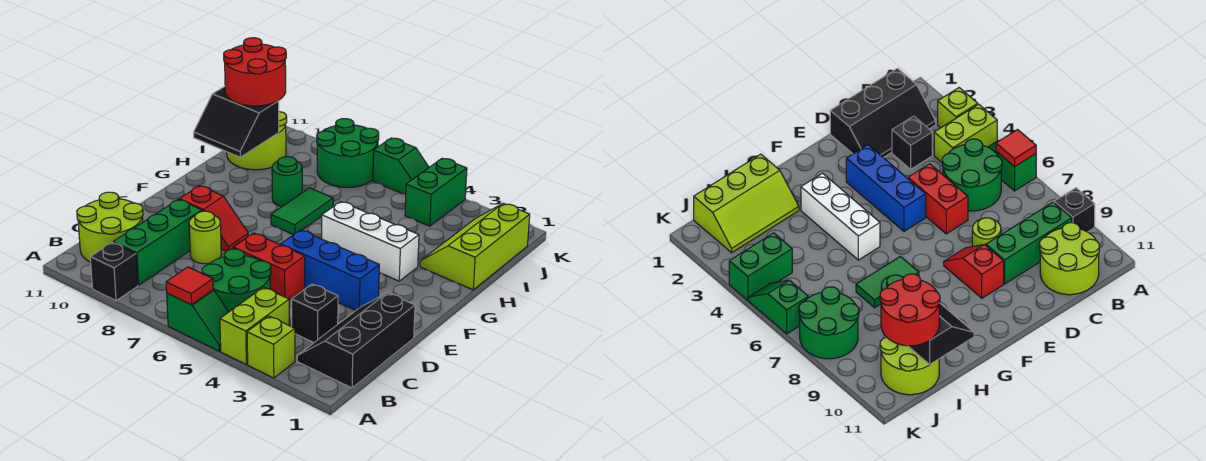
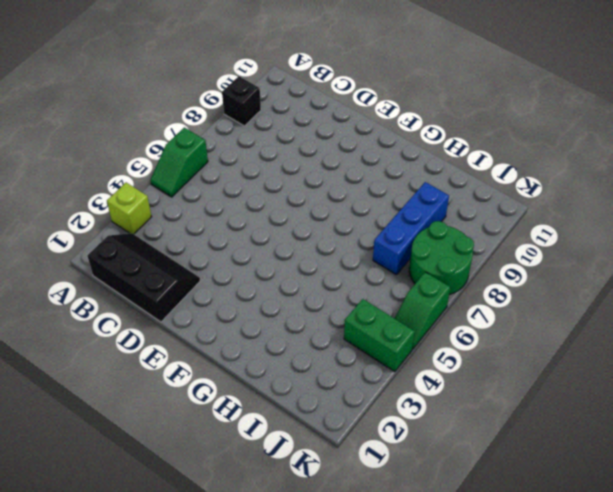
blue brick I7:I9 level 1 -> blue brick E3:E5 level 1
none -> lime brick A4:B4 level 1
none -> green round brick B5:C6 level 1
none -> green brick B9:D9 level 1

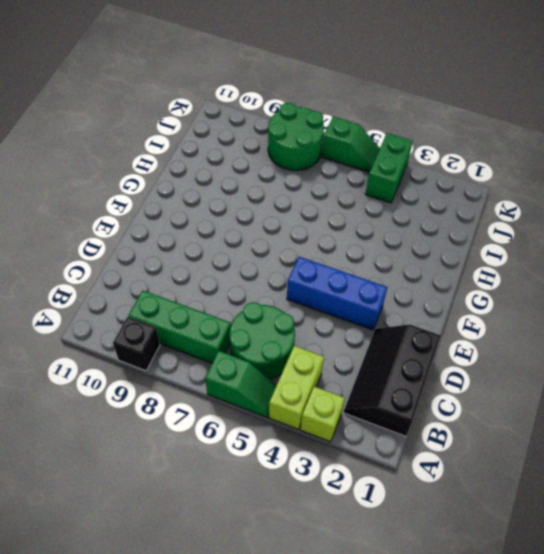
green brick B7:B9 level 1 -> green brick B9:D9 level 1
none -> lime round brick B10:C11 level 1
none -> black brick C3 level 1
none -> red brick D5:D6 level 1

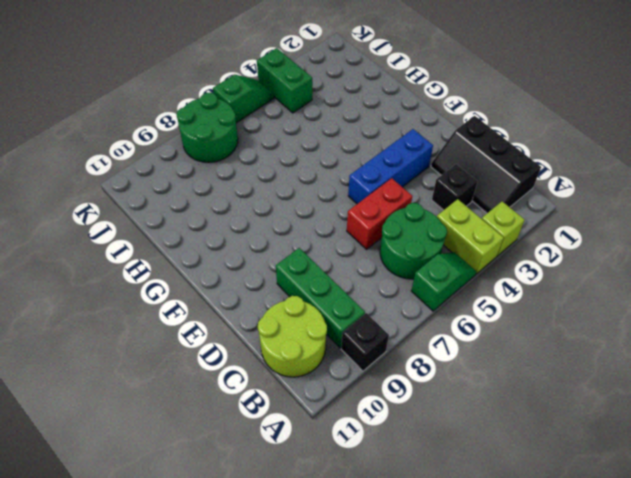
none -> lime round brick D8 level 1
none -> red slope E8:E9 level 1 top 9
none -> white brick G3:G5 level 1

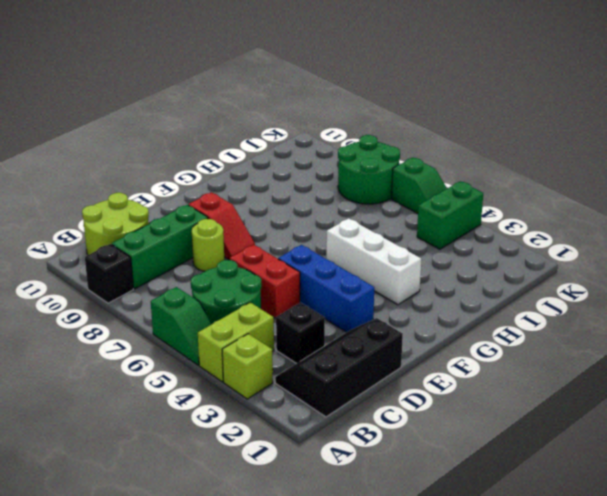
none -> green tile G7:H7 level 1
none -> lime slope H1:J2 level 1 top 1
none -> green round brick H8 level 1

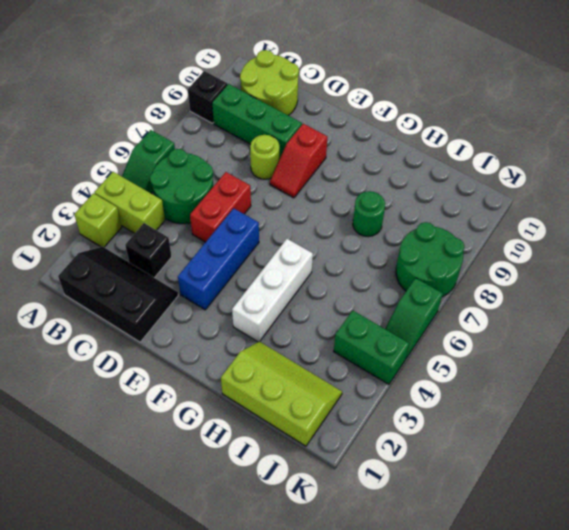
none -> green tile G7:H7 level 1
none -> lime round brick I10:J11 level 1
none -> red tile A6 level 2

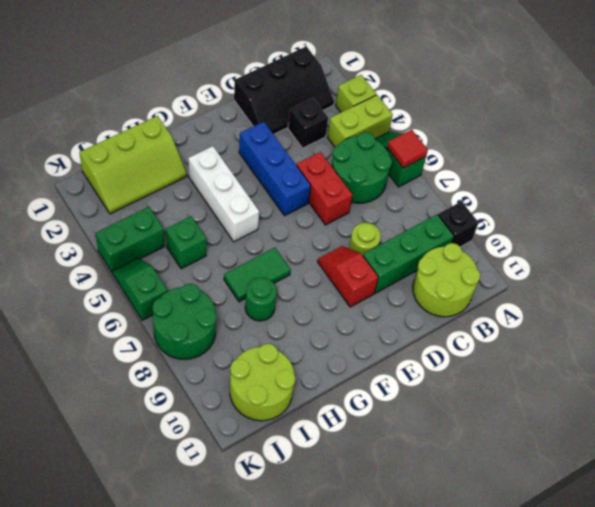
green brick I5 level 1 -> none
none -> black slope H10:I11 level 2 top I
none -> red round brick I10:J11 level 3

